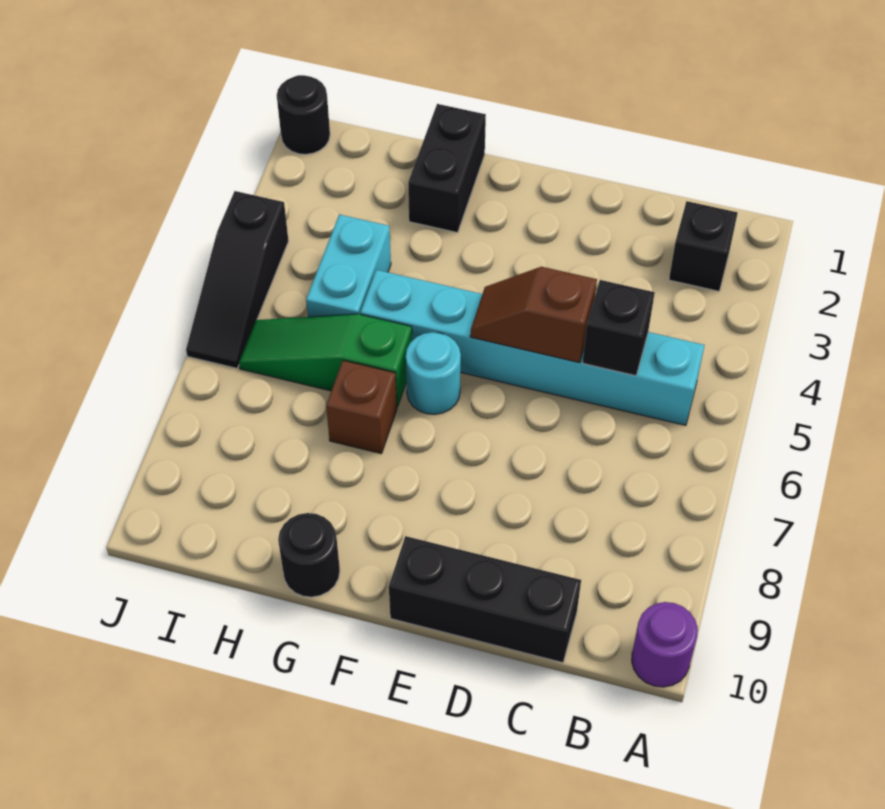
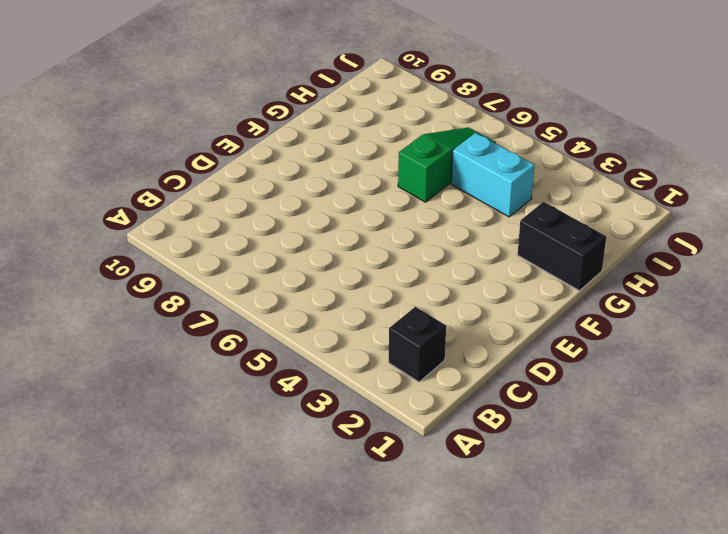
none -> purple round brick A10 level 1
none -> cyan brick B5:G5 level 1
none -> black brick C10:E10 level 1

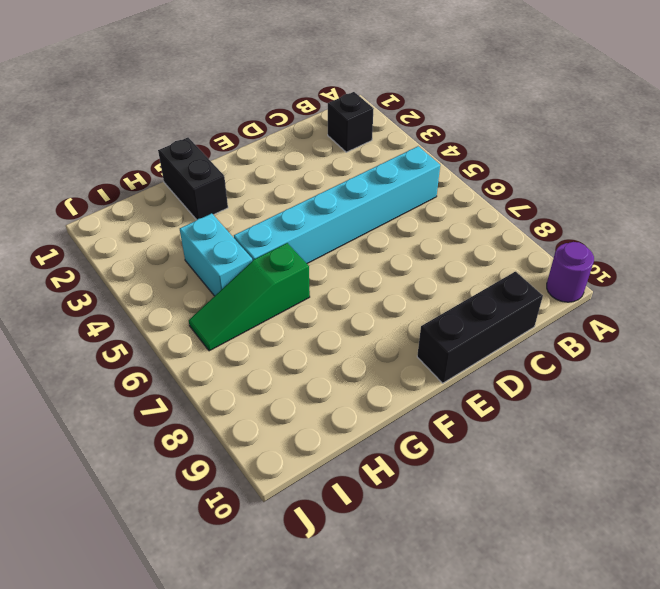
none -> cyan round brick F6 level 1
none -> brown brick G7 level 1
none -> black round brick G10 level 1

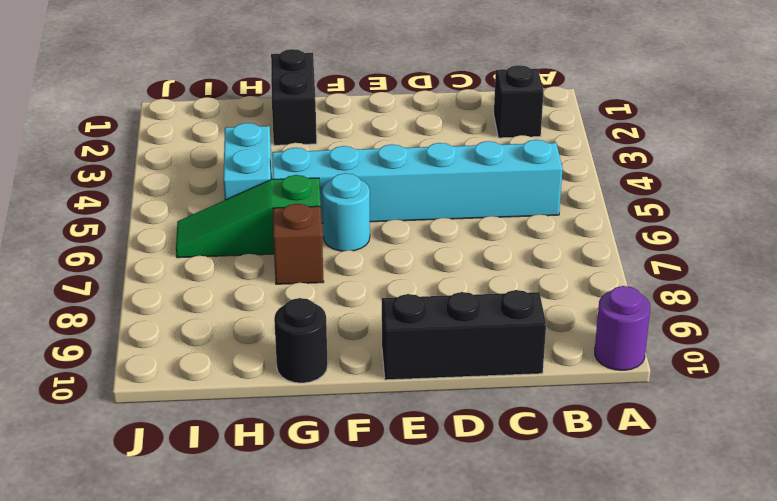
none -> black round brick J1 level 1
none -> black slope J4:J6 level 1 top 4
none -> black brick C5 level 2

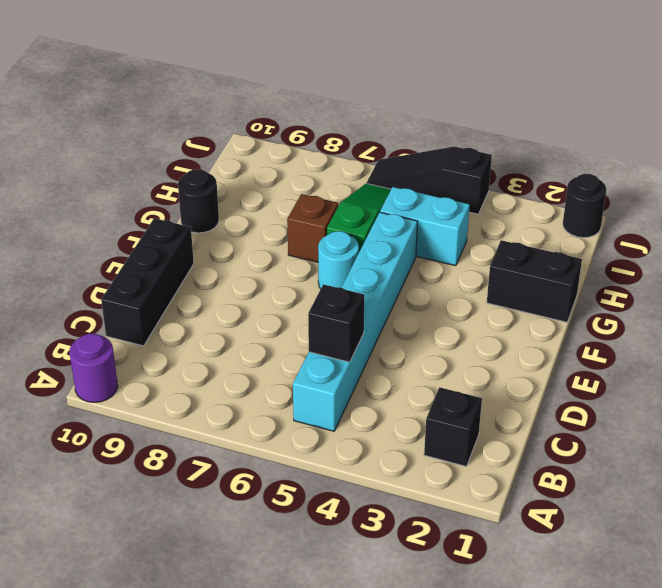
none -> brown slope D5:E5 level 2 top D

